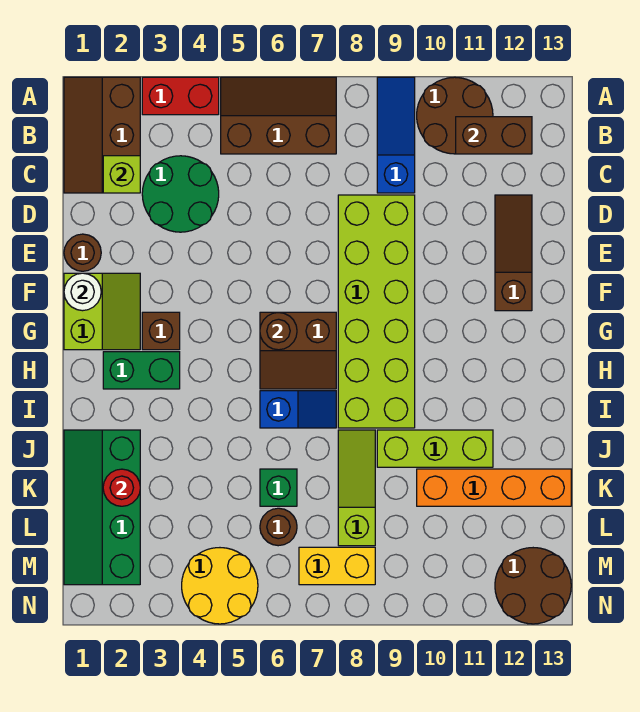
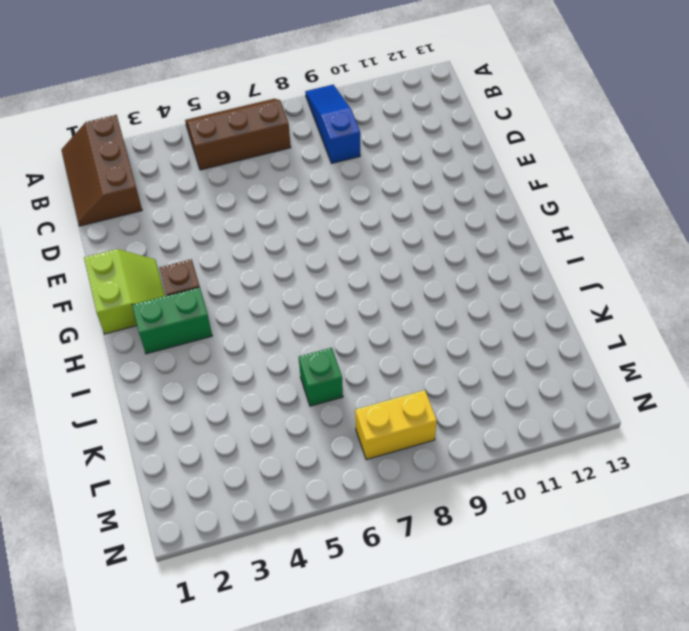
none -> red brick A3:A4 level 1
none -> brown round brick A10:B11 level 1
none -> green round brick C3:D4 level 1

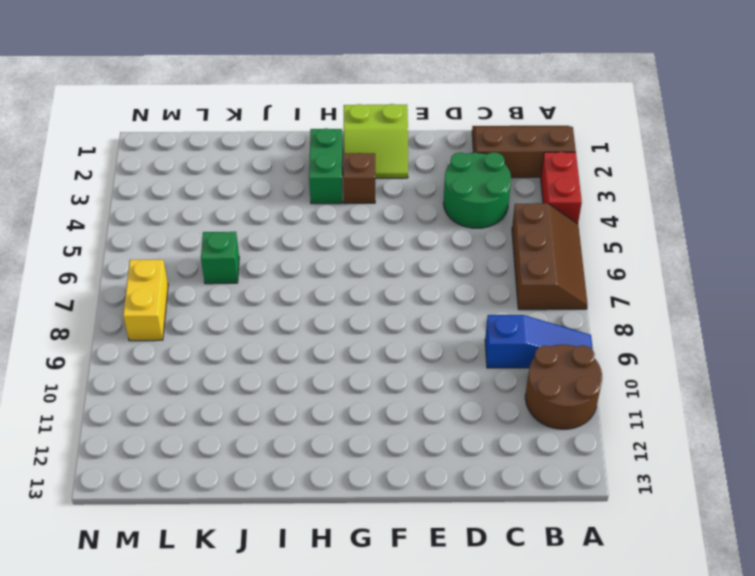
none -> lime brick D8:I9 level 1
none -> brown slope D12:F12 level 1 top F
none -> brown round brick E1 level 1

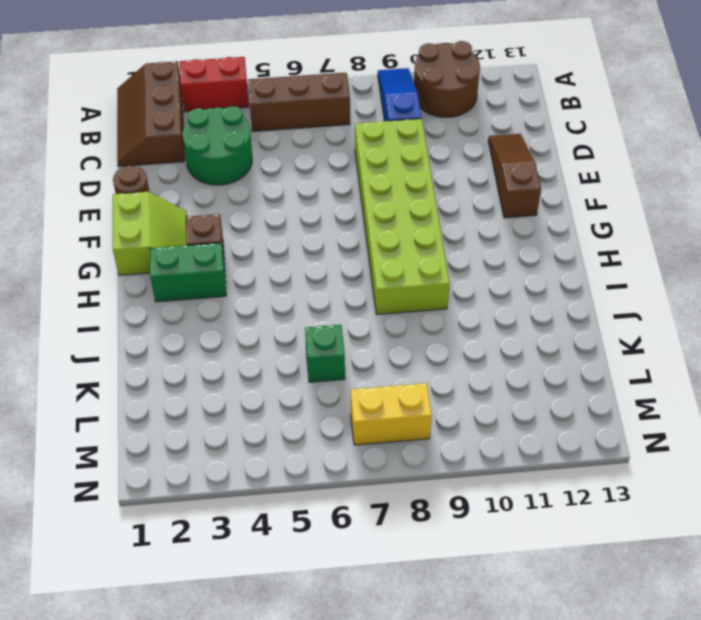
none -> brown slope G6:H7 level 1 top G
none -> blue slope I6:I7 level 1 top 6
none -> green slope J1:M2 level 1 top 2

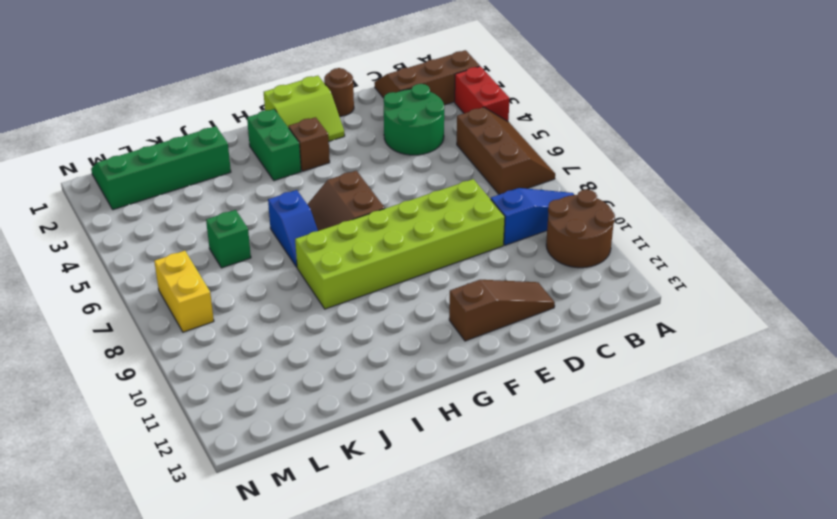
none -> lime slope J8:L8 level 1 top L
none -> lime brick J9:J11 level 1
none -> orange brick K10:K13 level 1

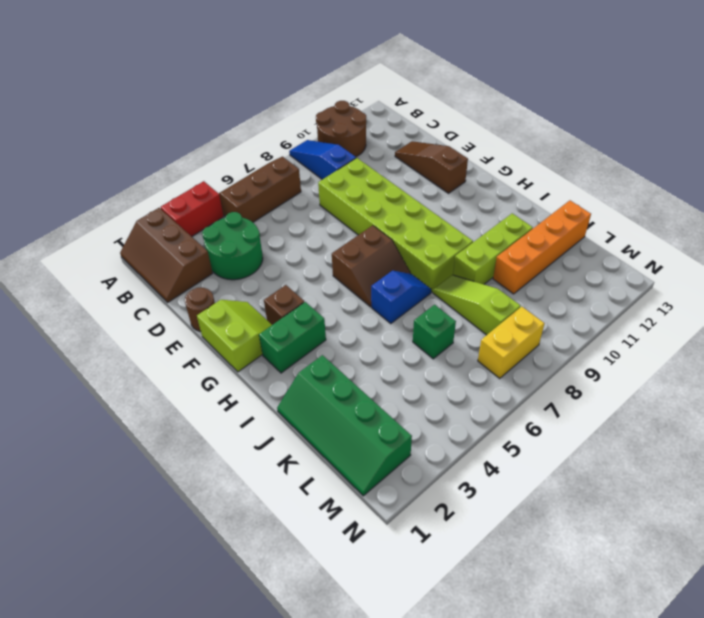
none -> brown round brick L6 level 1
none -> yellow round brick M4:N5 level 1
none -> brown round brick M12:N13 level 1

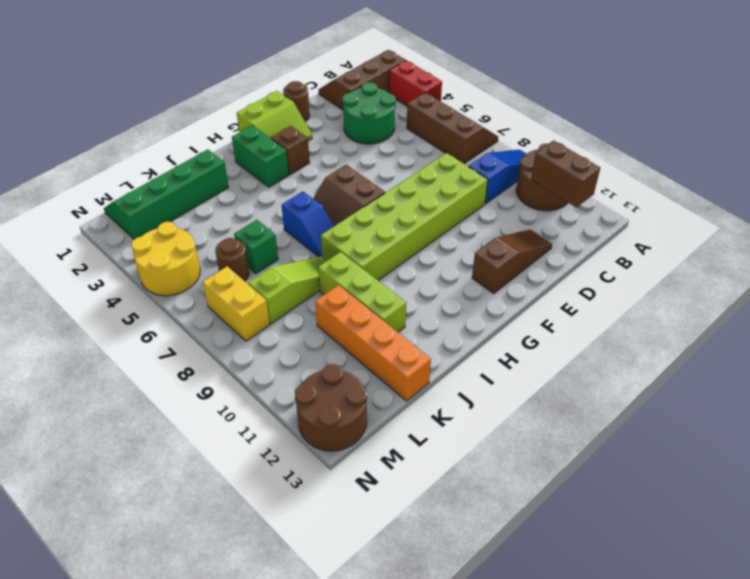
none -> lime brick C2 level 2
none -> white round brick F1 level 2
none -> brown round brick G6 level 2

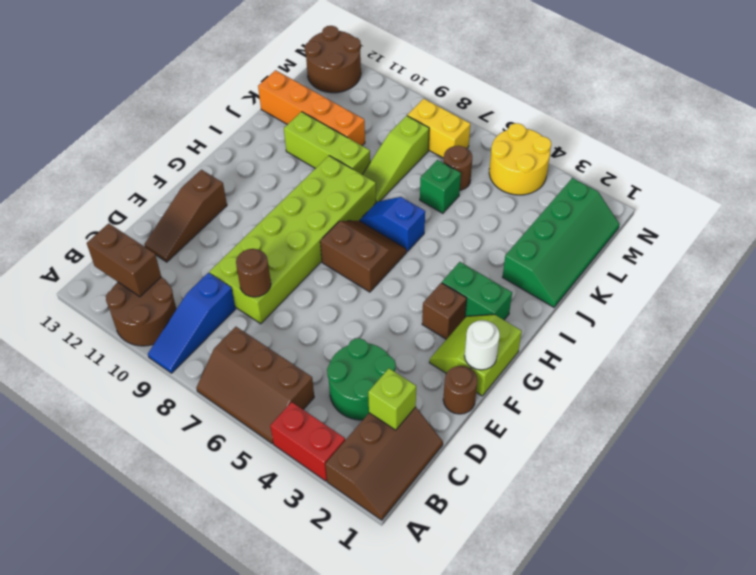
brown round brick D8 level 2 -> brown round brick G6 level 2
none -> red round brick K2 level 2

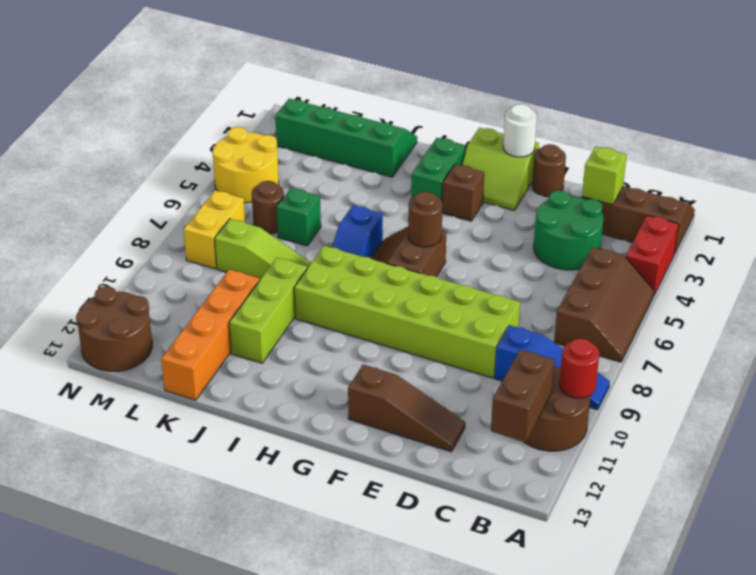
red round brick A10 level 2 -> red round brick K2 level 2

